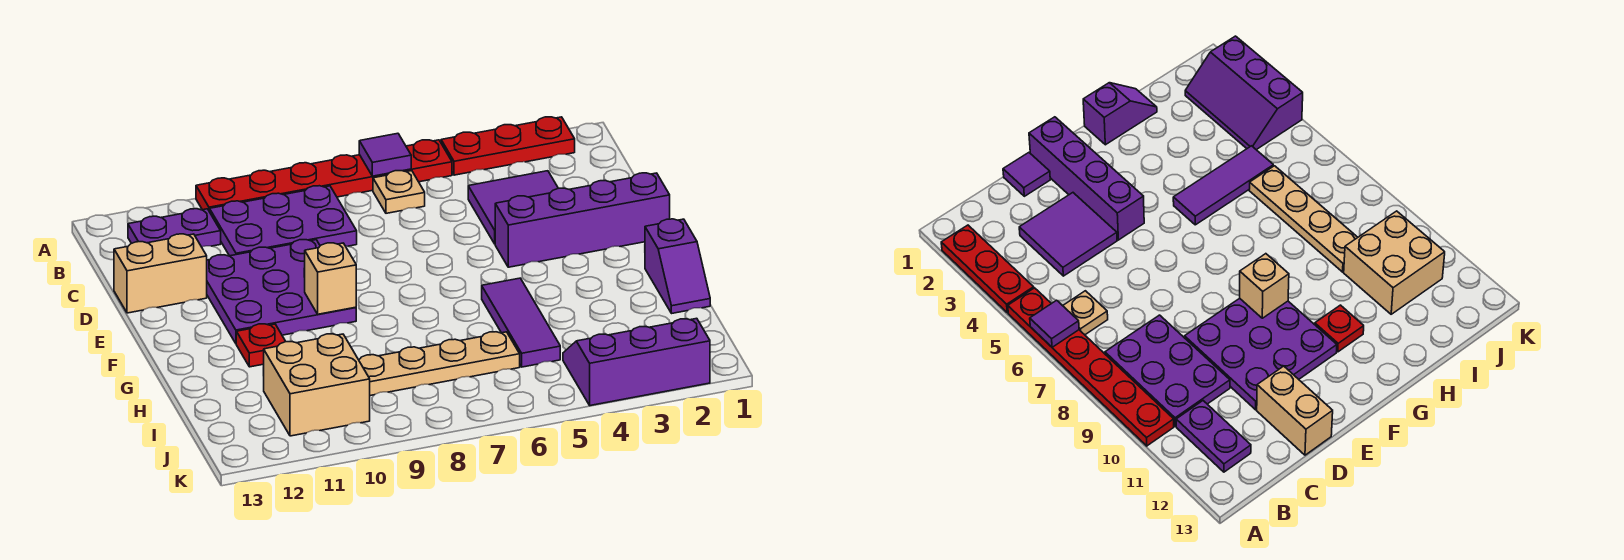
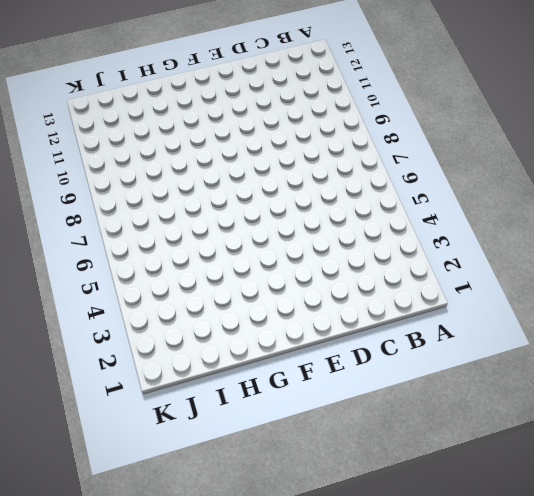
none -> red plate A2:A4 level 1
none -> red plate A5:A10 level 1
none -> tan plate B6 level 1

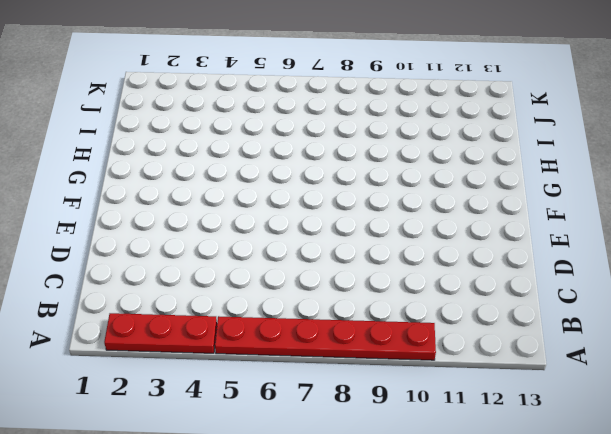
none -> tan plate B6 level 1
none -> purple plate B8:C10 level 1
none -> purple plate B11:B12 level 1

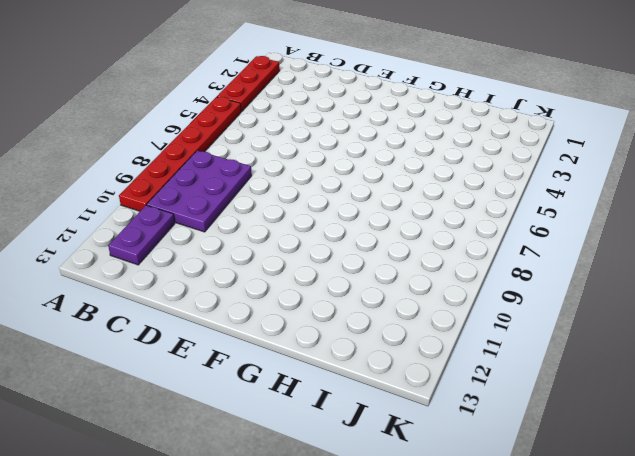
none -> tan plate B6 level 1
none -> purple tile C3:D4 level 1
none -> purple tile D1 level 1

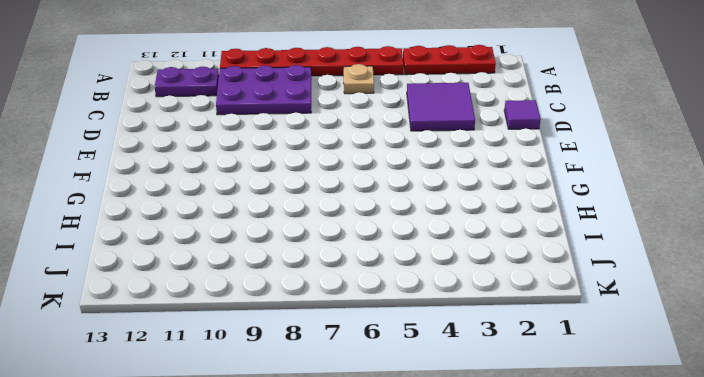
none -> purple plate D9:F11 level 1
none -> tan brick D12:D13 level 1
none -> purple brick E1:E4 level 1

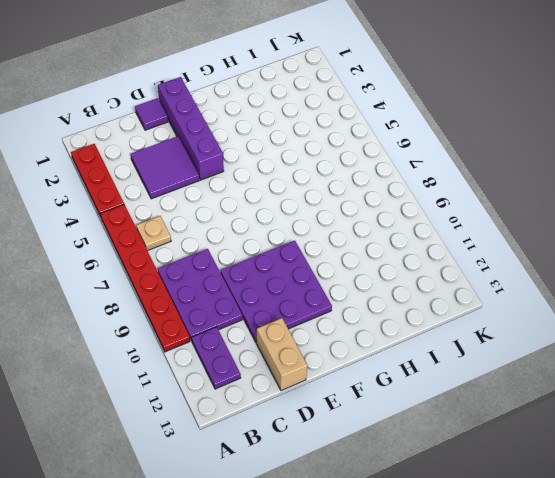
none -> purple slope G1:H1 level 1 top G
none -> purple tile G5:I5 level 1
none -> red plate G11 level 1

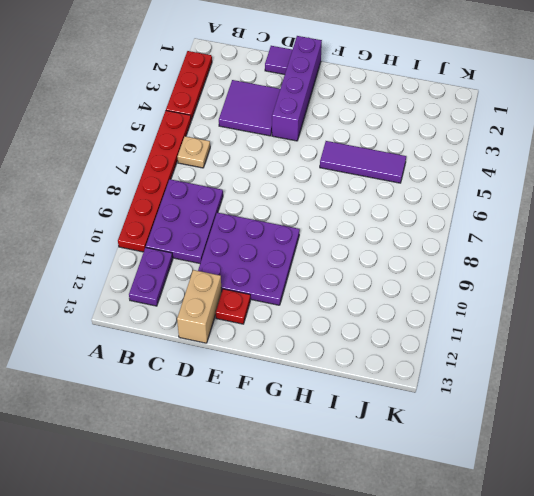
red plate E12 level 1 -> red plate G11 level 1
none -> purple slope G1:H1 level 1 top G
none -> tan plate I6:I9 level 1
none -> tan brick I10:J11 level 1

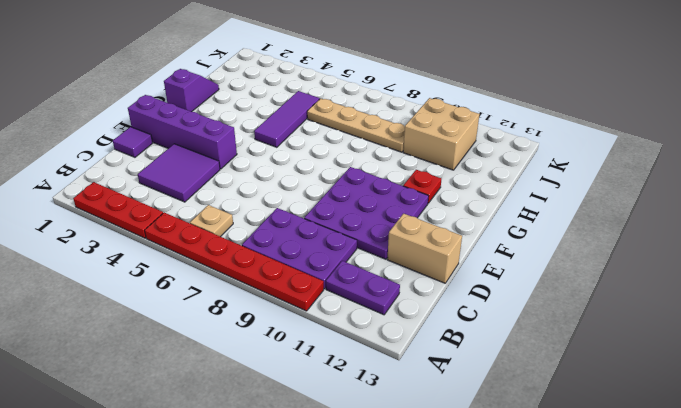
none -> purple slope J2:K4 level 1 top K
none -> purple tile A6 level 2
none -> tan brick F9 level 2

